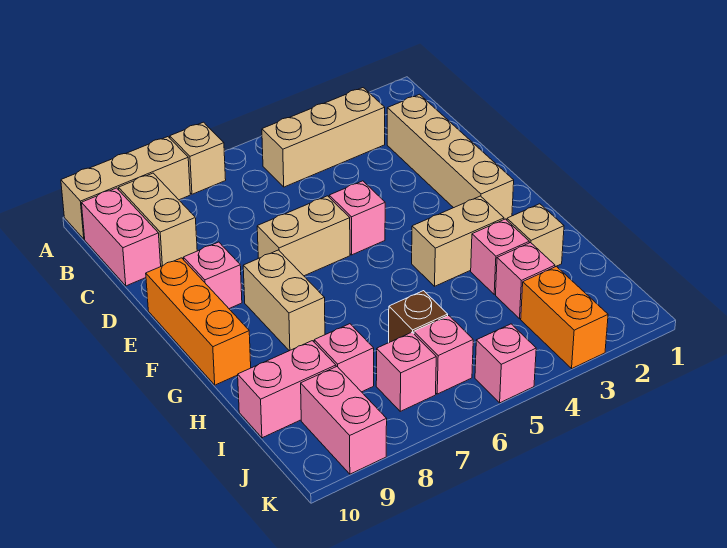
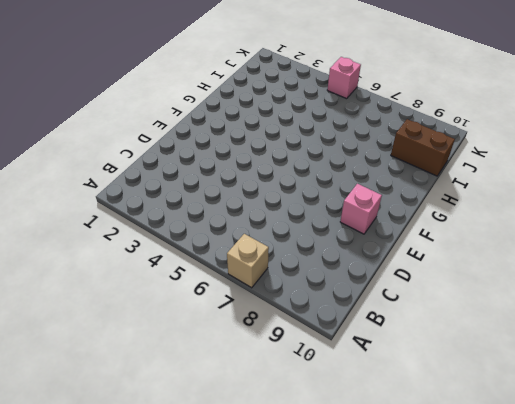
brown brick I9:I10 level 1 -> pink brick I9:I10 level 1
none -> tan brick A8:A10 level 1
none -> tan brick B3:B5 level 1
none -> tan brick B9:C9 level 1

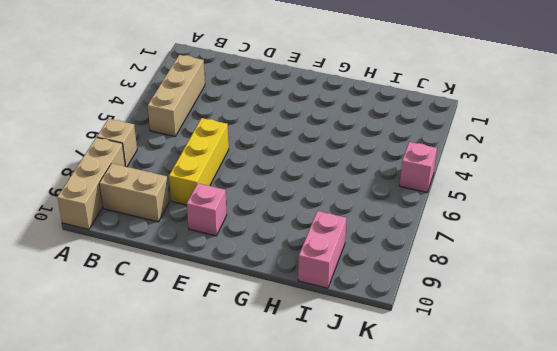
yellow brick D6:D8 level 1 -> none
none -> pink brick B10:C10 level 1
none -> tan brick C2:F2 level 1
none -> pink brick E5 level 1

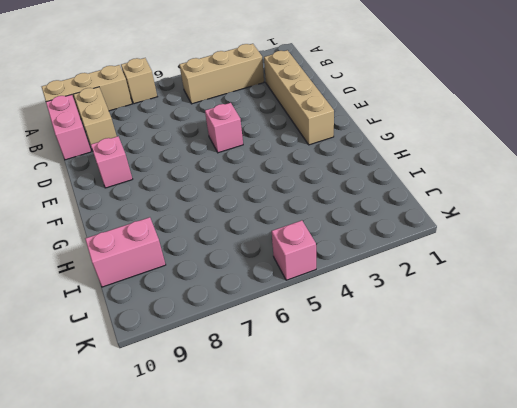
none -> tan brick E6:E7 level 1
none -> orange brick E10:G10 level 1
none -> tan brick F8:G8 level 1

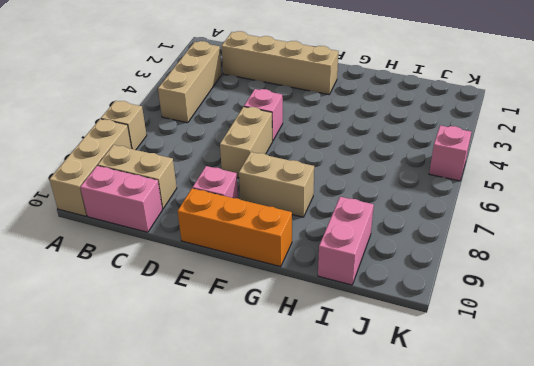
none -> tan brick G3:G4 level 1
none -> tan brick H2 level 1
none -> pink brick H3 level 1

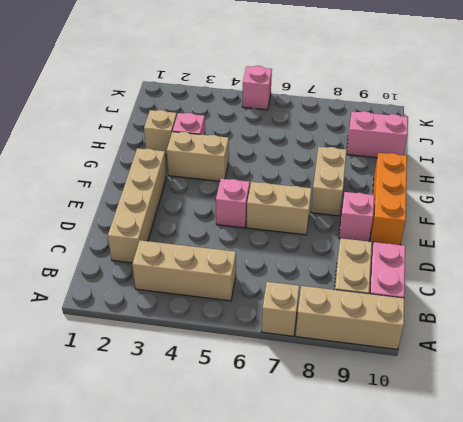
none -> pink brick I3 level 1
none -> brown brick I6 level 1
none -> pink brick I8 level 1

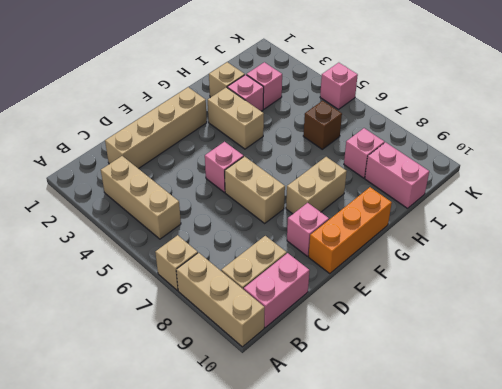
none -> orange brick J3:K3 level 1
none -> pink brick J6 level 1
none -> pink brick J7 level 1

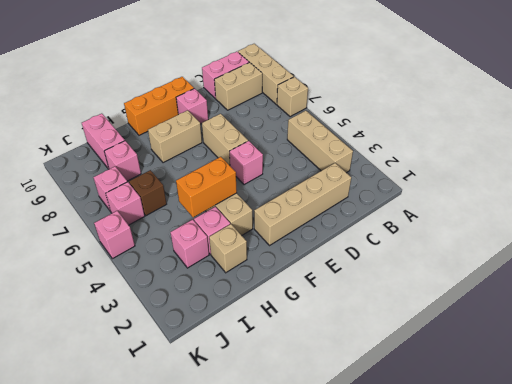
orange brick G4:H4 level 2 -> orange brick J3:K3 level 1
none -> pink brick J9:K9 level 1

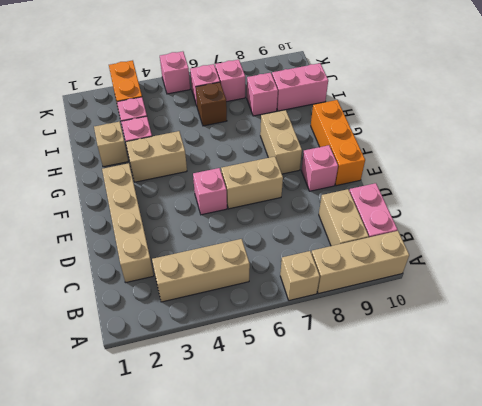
none -> pink brick J9:K9 level 1

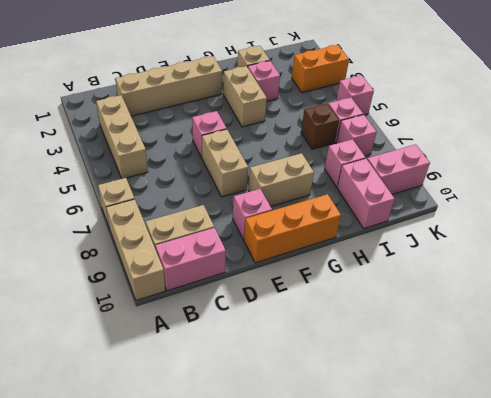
none -> pink brick I3 level 1

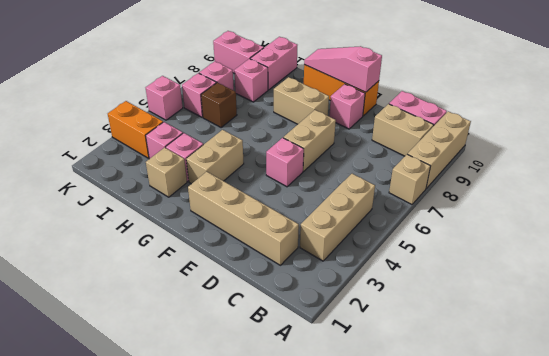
pink slope E10:G10 level 2 top E -> none

